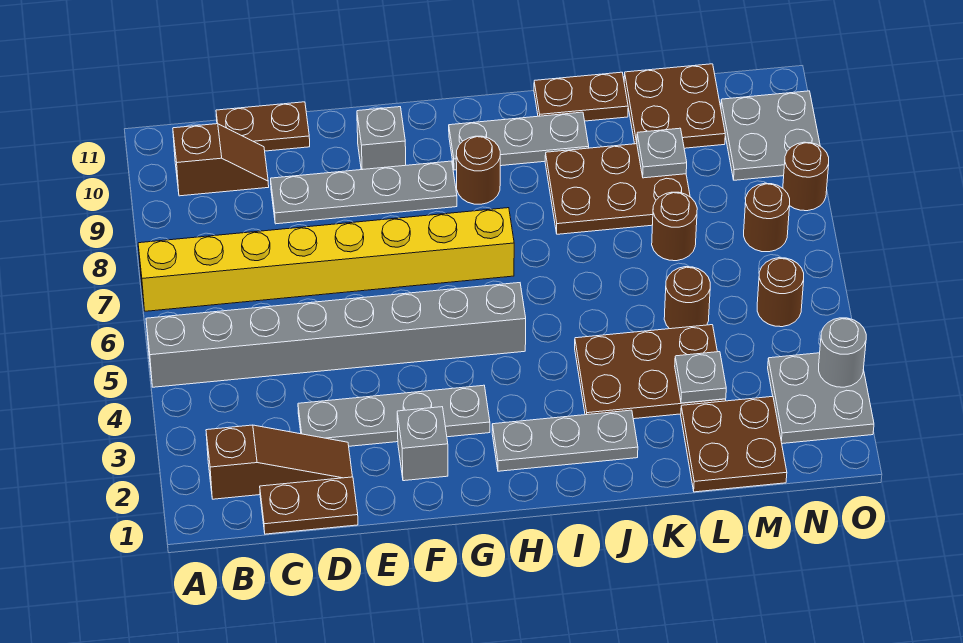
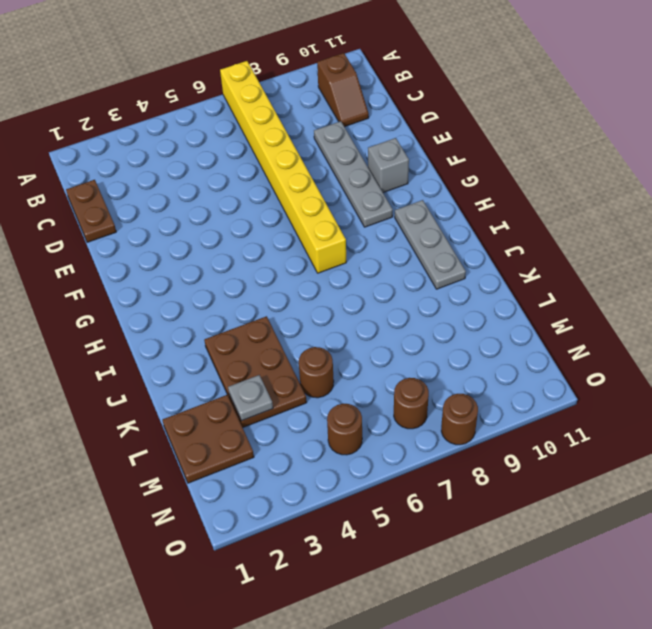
none -> grey brick A5:H5 level 1
none -> brown slope B2:D2 level 1 top B
none -> brown plate C11:D11 level 1

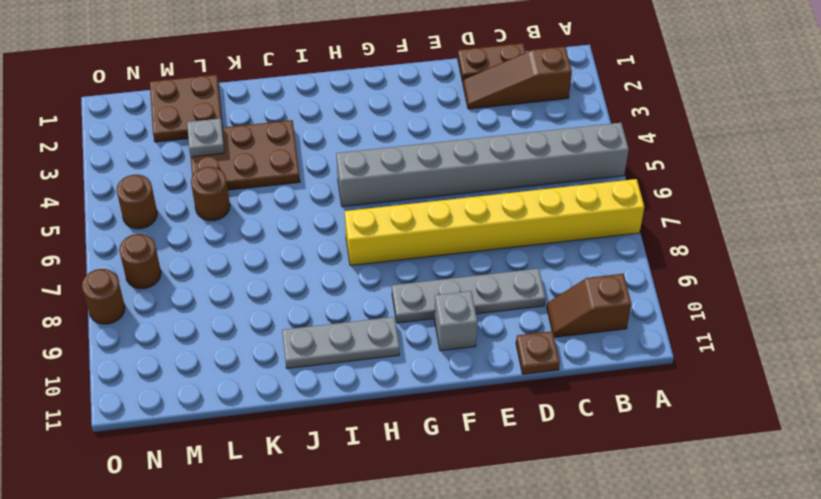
brown plate D11 level 1 -> brown plate C11:D11 level 1
none -> grey plate D3:G3 level 1
none -> grey brick F2 level 1
none -> grey plate H2:J2 level 1

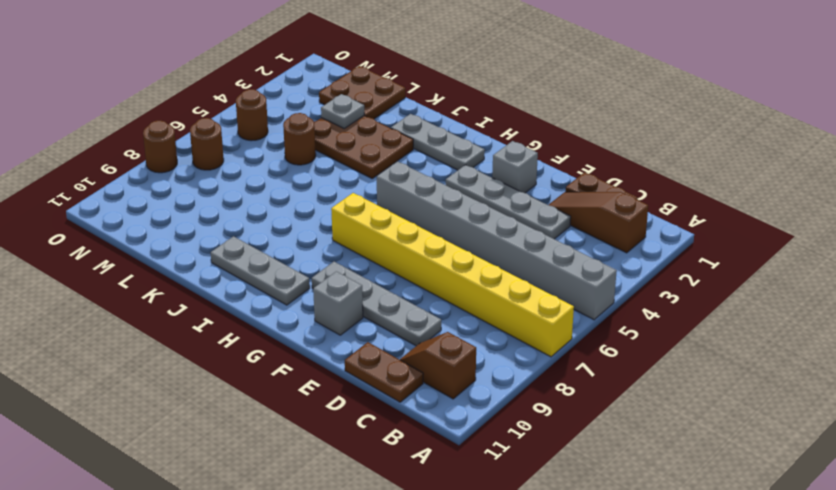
none -> brown round brick H9 level 1
none -> brown plate J8:L9 level 1
none -> brown plate J11:K11 level 1

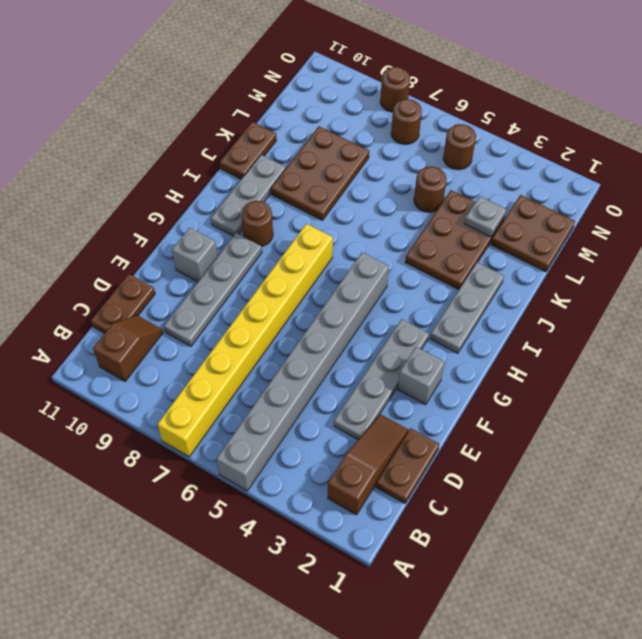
none -> brown round brick L7 level 1
none -> brown plate L10:M11 level 1
none -> grey plate N2:O3 level 1

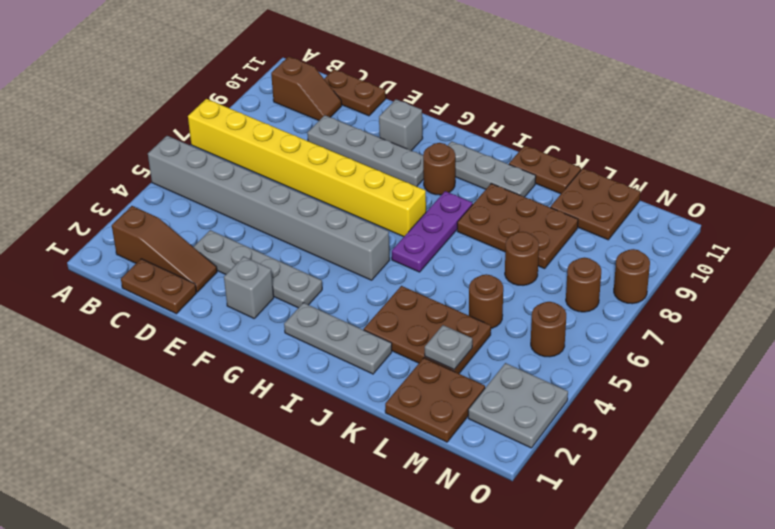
purple plate I6:I8 level 1 -> none
none -> grey plate N9:O10 level 1
none -> grey plate L9 level 2
none -> grey round brick O3 level 2

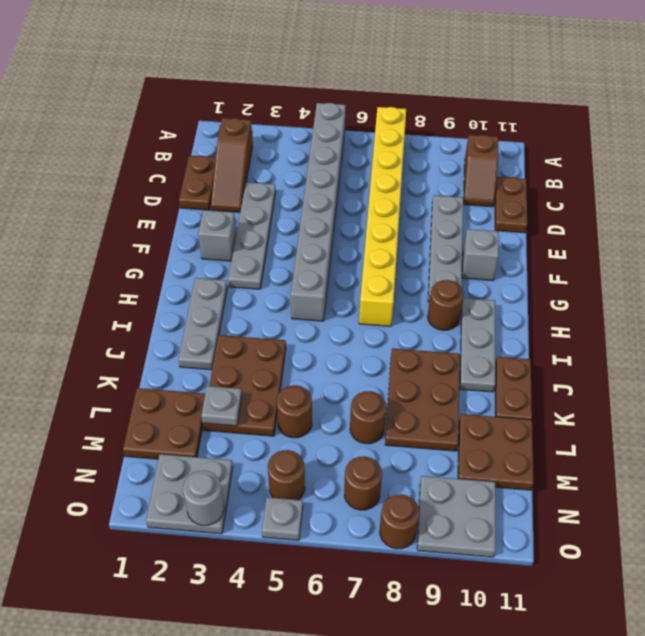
grey plate O5 level 1 -> grey plate L9 level 2

